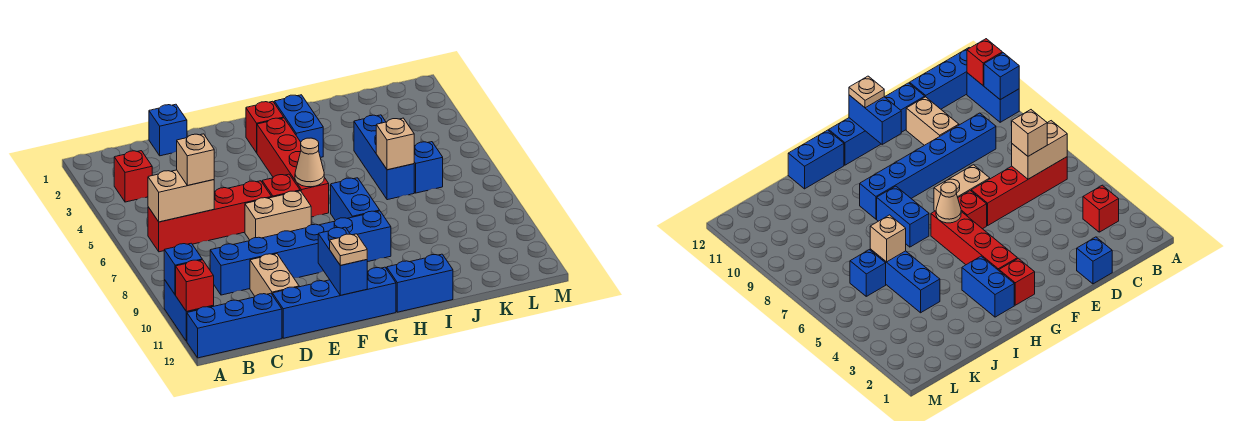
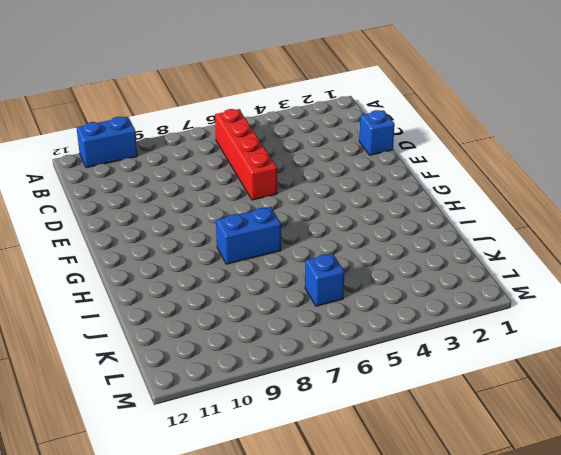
none -> blue brick A12:C12 level 1
none -> red brick B3 level 1
none -> blue brick C9:H9 level 1

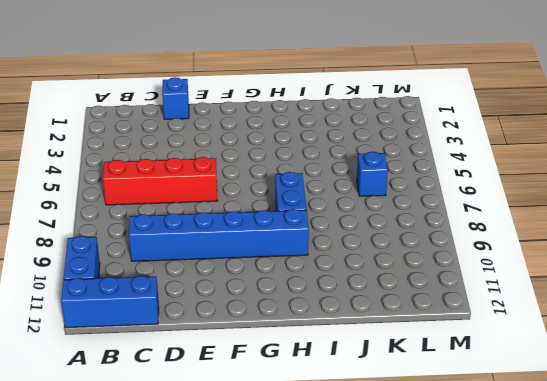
none -> red brick B3 level 1
none -> tan brick D10:D11 level 1
none -> blue brick D12:G12 level 1

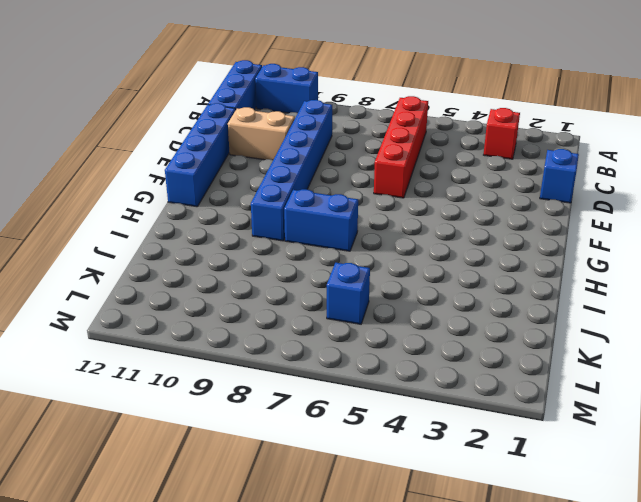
none -> tan brick E7:F7 level 1
none -> red brick F6 level 1
none -> red brick G2 level 1

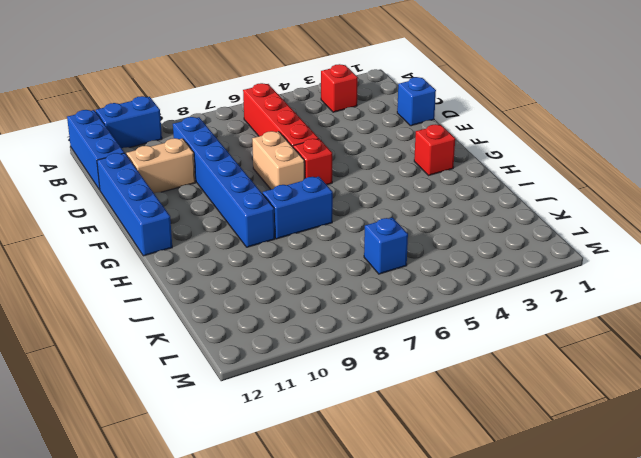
none -> red brick G3:G6 level 1
none -> blue brick H2:H3 level 1
none -> blue brick H12:I12 level 1

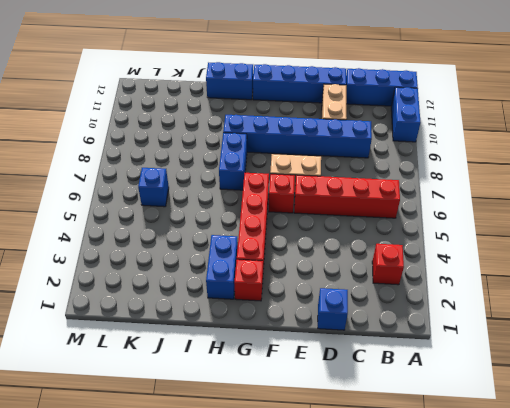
none -> blue brick J4:J6 level 1
none -> blue brick A10 level 2
none -> red brick A11 level 2

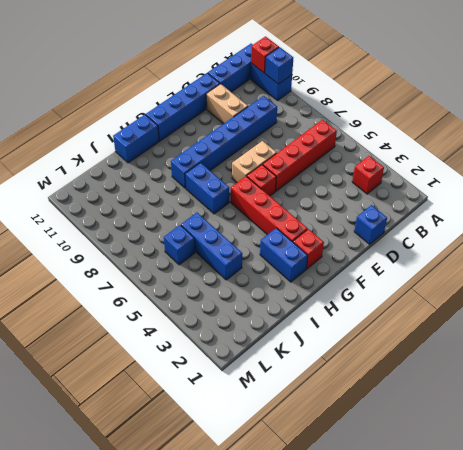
none -> tan brick B6:C6 level 2
none -> blue brick F11:F12 level 2
none -> tan cone G6 level 2

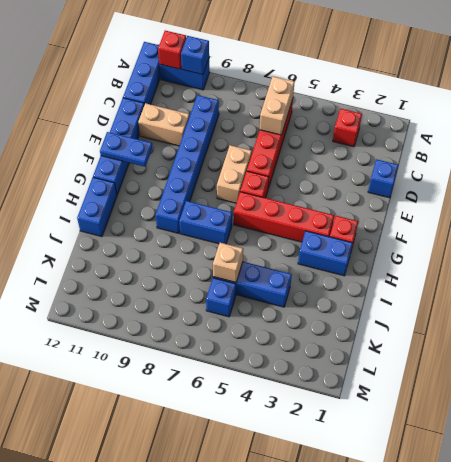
blue plate F11:F12 level 2 -> blue brick F11:F12 level 2
none -> tan cone G6 level 2
none -> tan brick C6 level 3
none -> tan plate F12 level 3

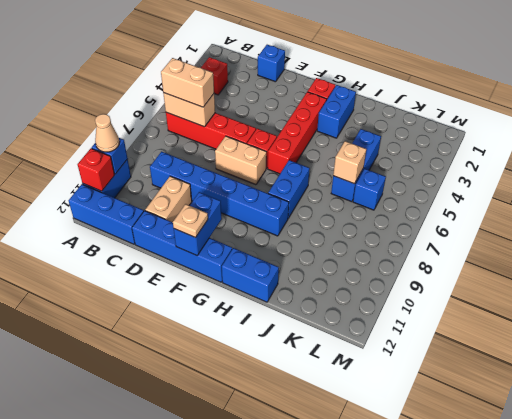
tan cone A10 level 3 -> tan cone G6 level 2
tan brick B6:C6 level 3 -> tan brick C6 level 3

